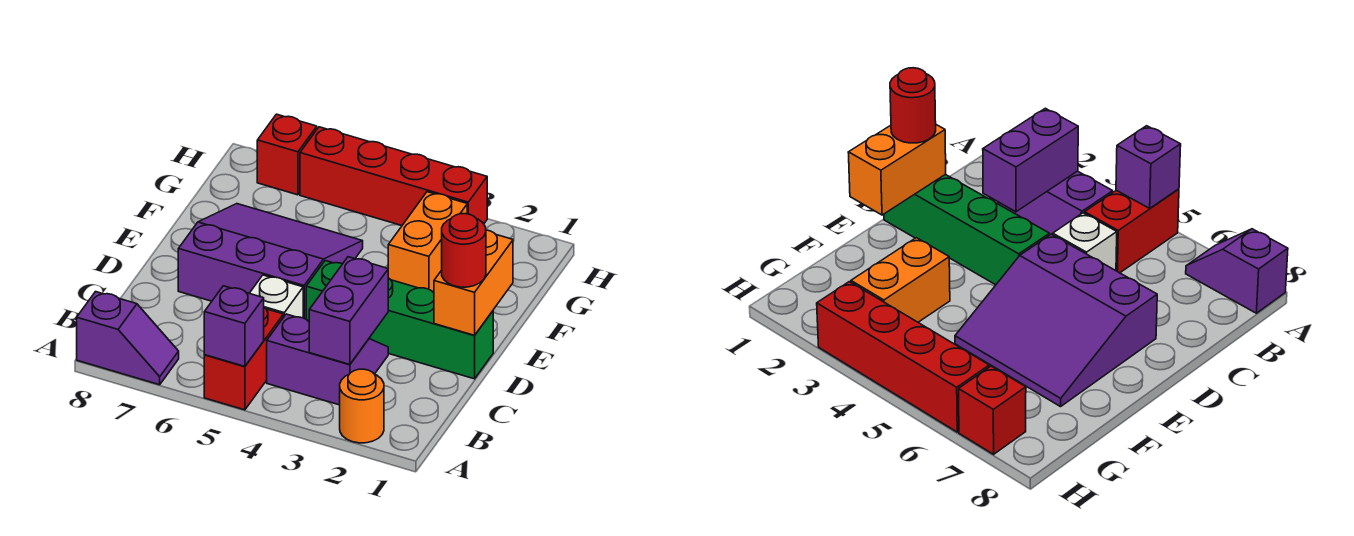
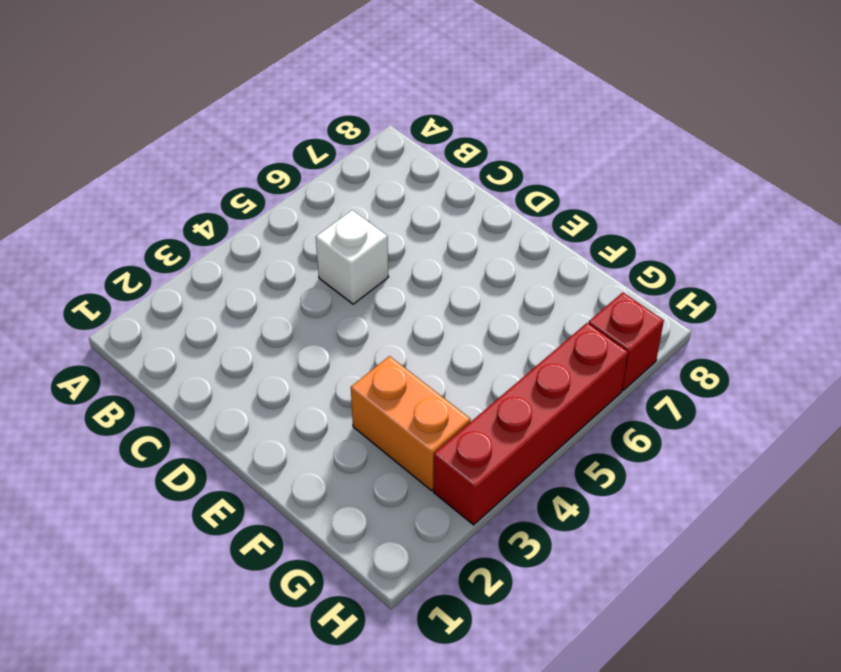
none -> orange round brick A2 level 1
none -> red brick A5:B5 level 1
none -> purple slope A7:A8 level 1 top 8

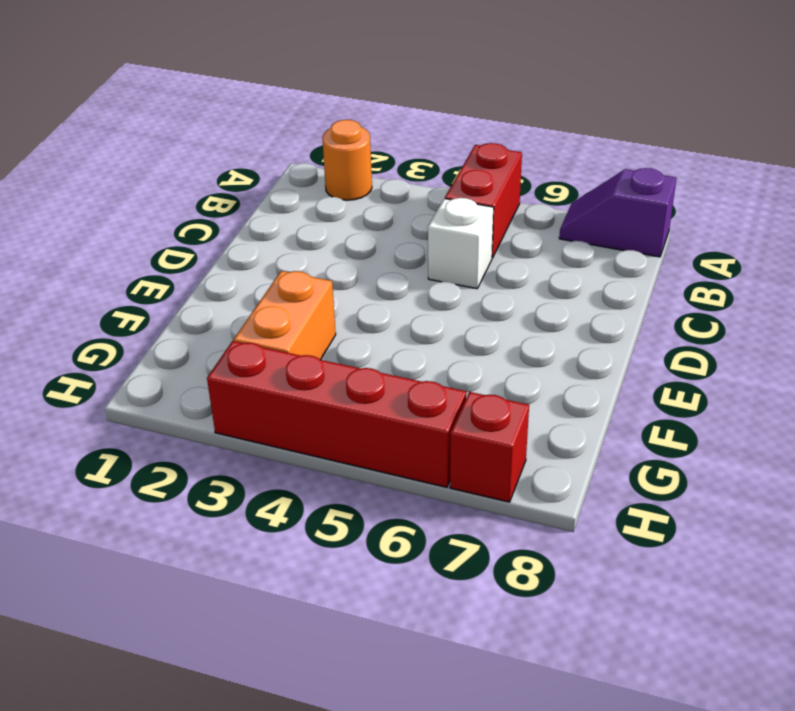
none -> purple slope B3:C4 level 1 top B
none -> green brick D1:D4 level 1
none -> purple slope D5:F7 level 1 top D

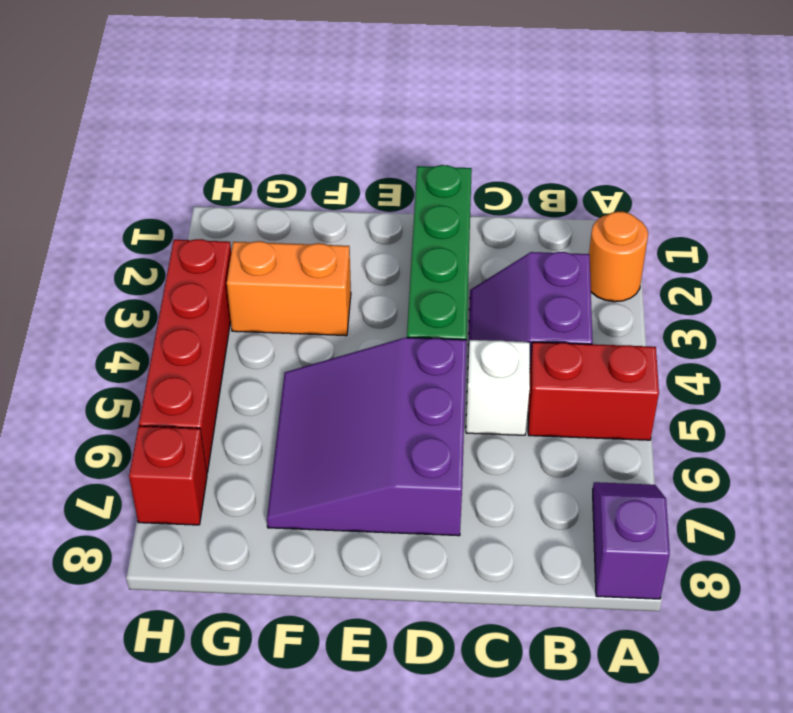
none -> purple brick A5 level 2
none -> purple brick B3:C3 level 2
none -> orange brick D1:E1 level 2

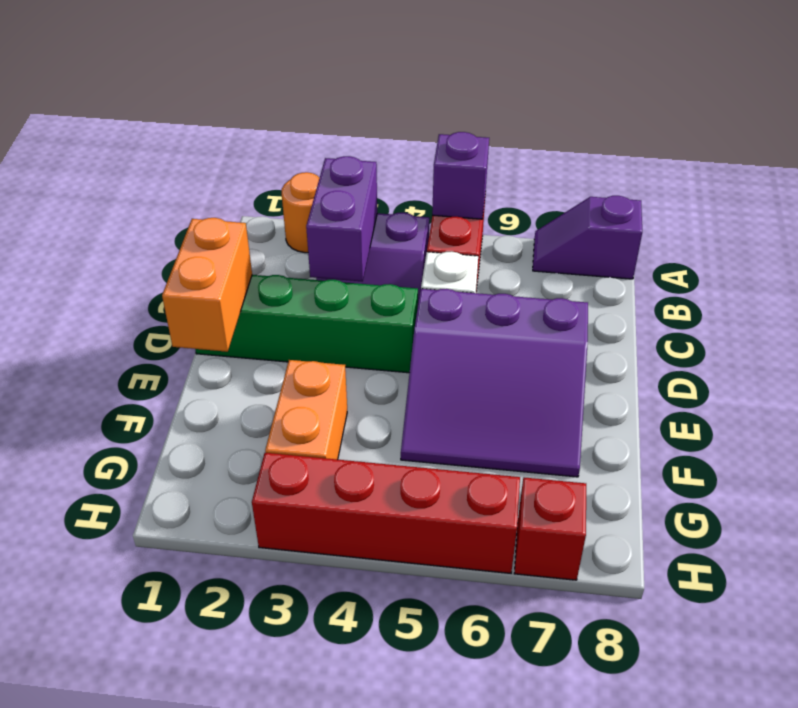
none -> red round brick D1 level 3

